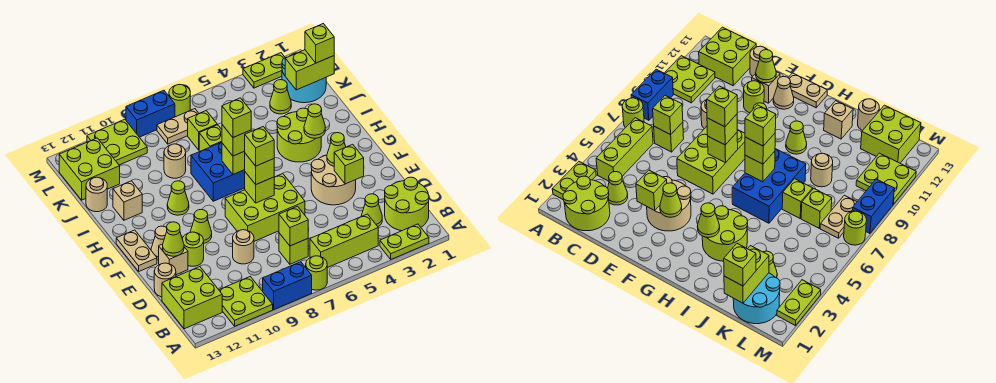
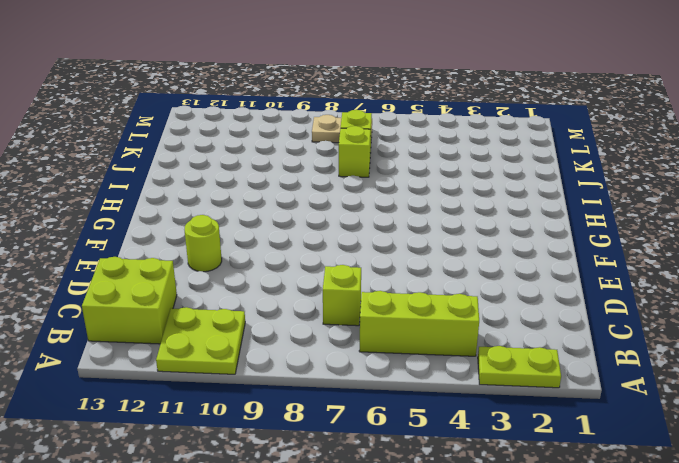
none -> lime round brick A7 level 1
none -> blue brick A8:A9 level 1
none -> lime round brick B1:C2 level 1
none -> lime cone C3 level 1

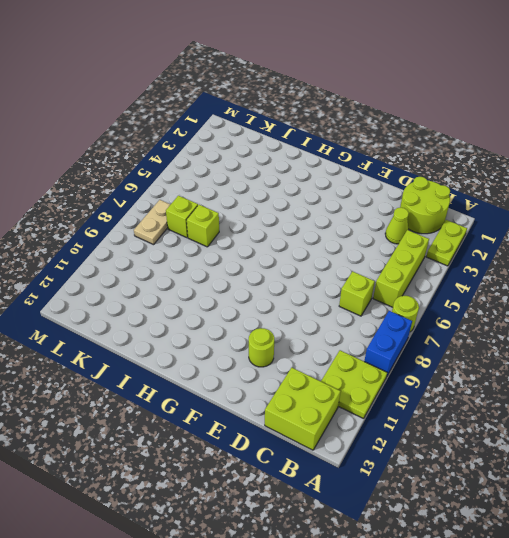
none -> tan round brick D9 level 1
none -> tan round brick D13 level 1
none -> tan round brick E3:F4 level 1
none -> lime brick E6:F8 level 1

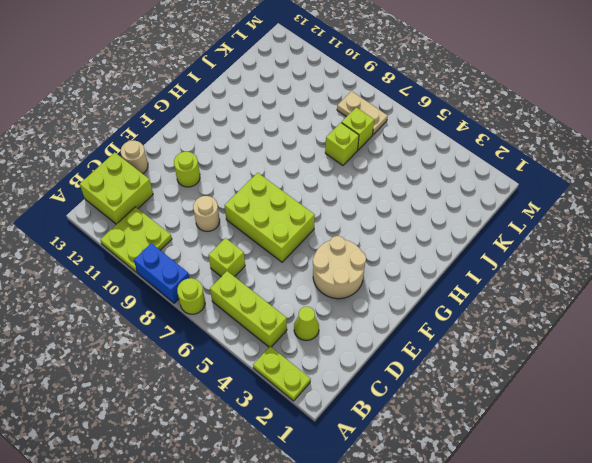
none -> lime round brick B1:C2 level 1
none -> tan brick E12 level 1
none -> lime cone F10 level 1
none -> tan cone F12 level 1

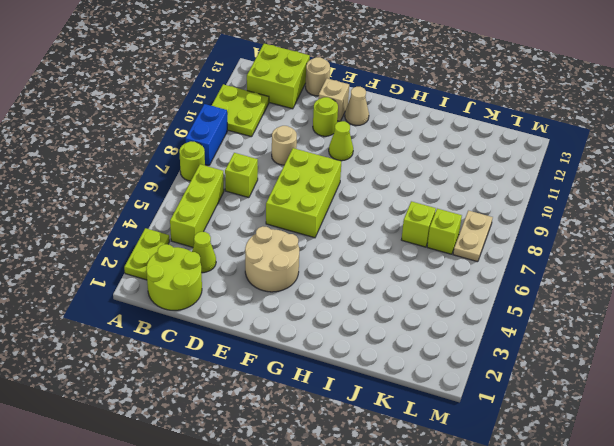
none -> tan plate F13:G13 level 1
none -> lime round brick H3:I4 level 1
none -> blue brick H6:I8 level 1
none -> lime cone H10 level 1

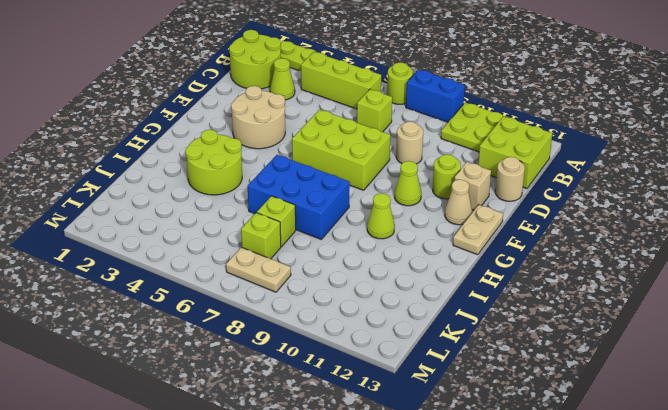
none -> tan brick I12 level 1
none -> tan round brick J9 level 1
none -> tan round brick J13 level 1
none -> cyan round brick K1:L2 level 1

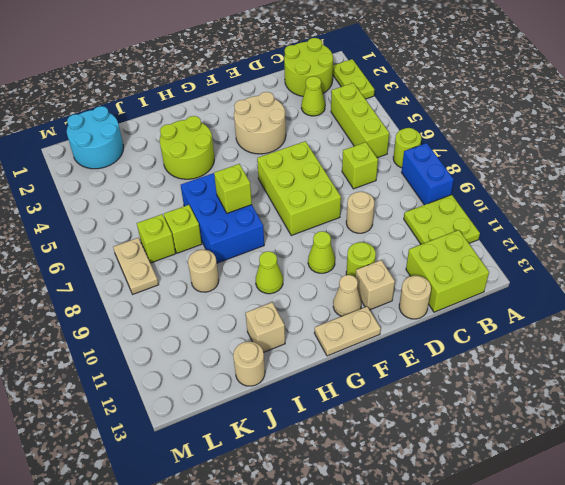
none -> lime cone K3 level 1
none -> lime brick K12:L13 level 1
none -> lime plate L10:M11 level 1
none -> lime plate M2:M3 level 1

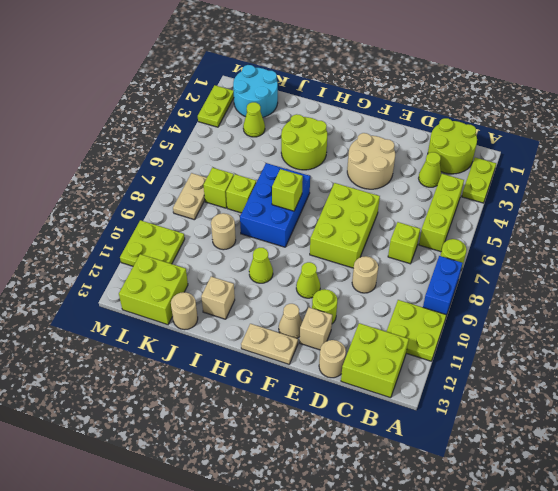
none -> lime round brick M7 level 1
none -> blue brick M8:M9 level 1
none -> lime brick C7 level 2
none -> lime brick E3 level 2

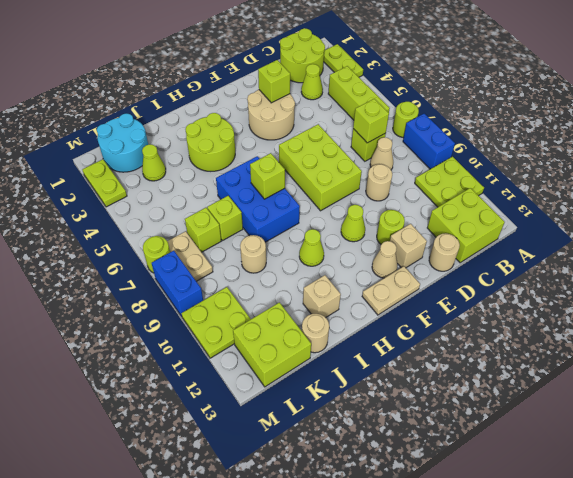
tan cone C8 level 1 -> none
none -> lime cone E12 level 2
none -> lime cone F3 level 2
none -> lime brick F7 level 2
none -> lime cone H3 level 2

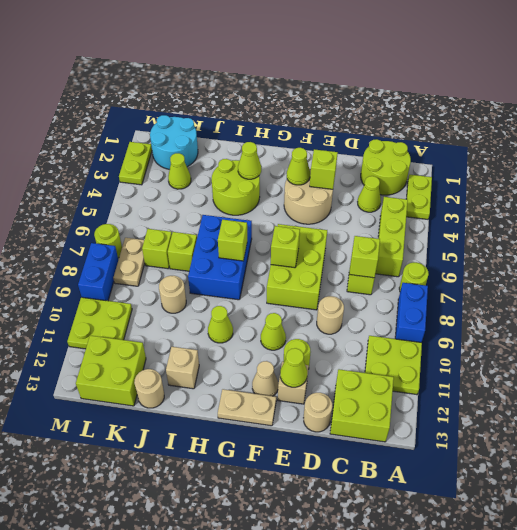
none -> lime brick K1:K2 level 2
none -> lime brick F7 level 3
none -> lime brick H7 level 3
none -> lime brick K1 level 3

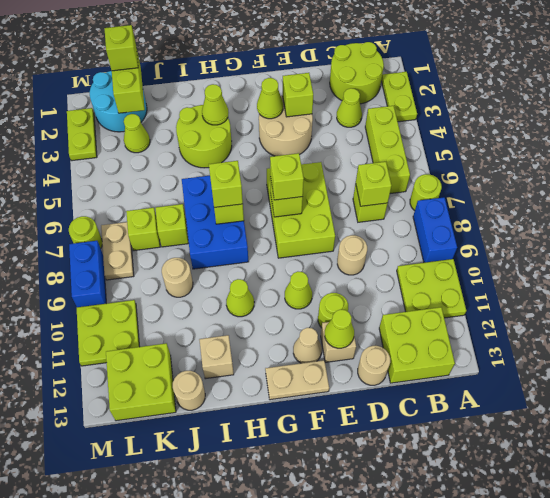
none -> lime brick F7 level 4
none -> lime brick H7 level 4

